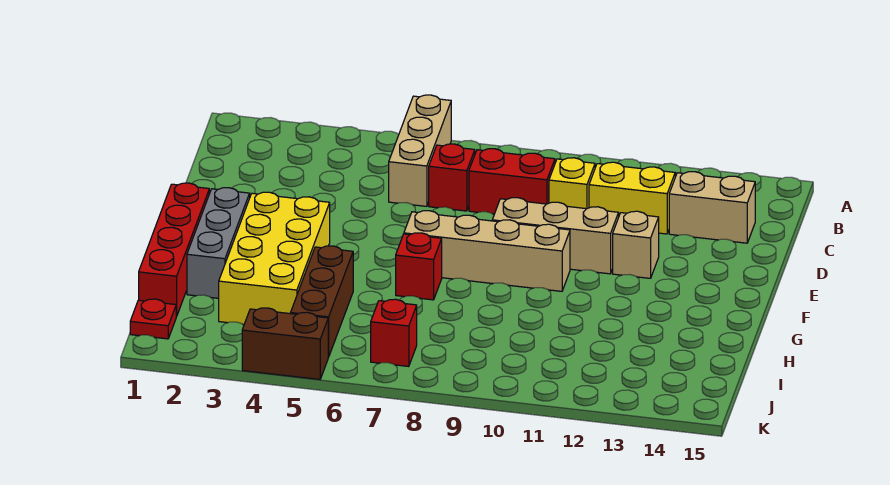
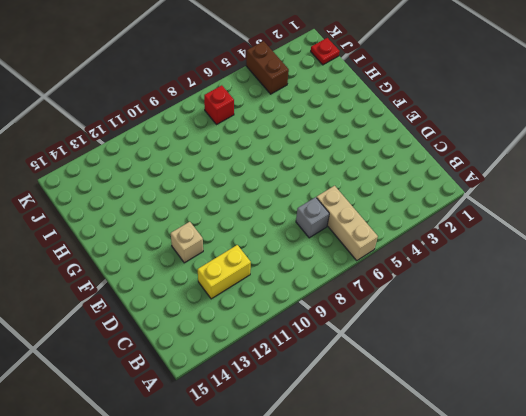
grey brick C7 level 1 -> red brick C7 level 1
brown brick J4:K4 level 1 -> brown brick K4:K5 level 1
none -> red brick C8:C9 level 1
none -> yellow brick C10 level 1
none -> tan brick C13:C14 level 1

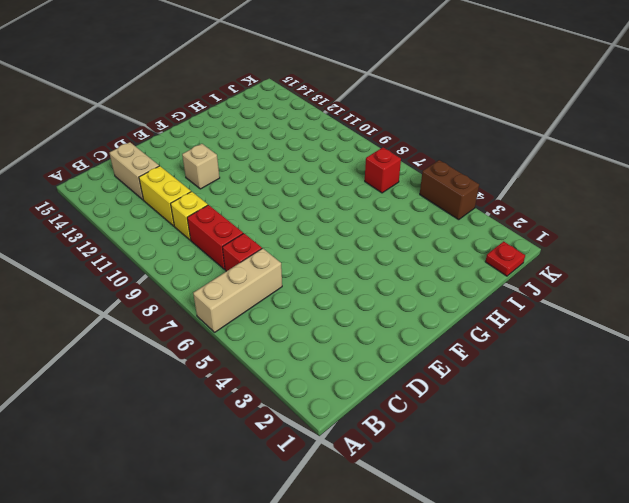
none -> tan brick E9:E11 level 1
none -> red brick F1:I1 level 1
none -> grey brick F2:H2 level 1

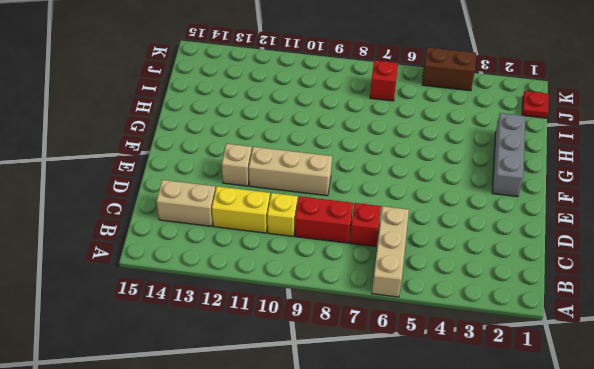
none -> red brick F1:I1 level 1
none -> yellow brick F3:I4 level 1
none -> tan brick F7:F10 level 1

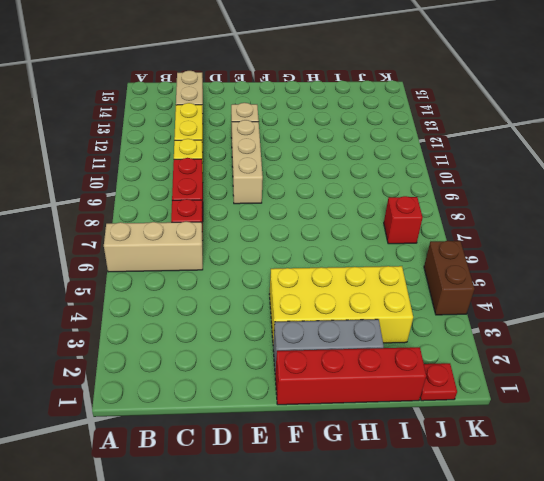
none -> tan brick F7:F10 level 1
none -> red brick G7 level 1
none -> brown brick H5:J5 level 1

